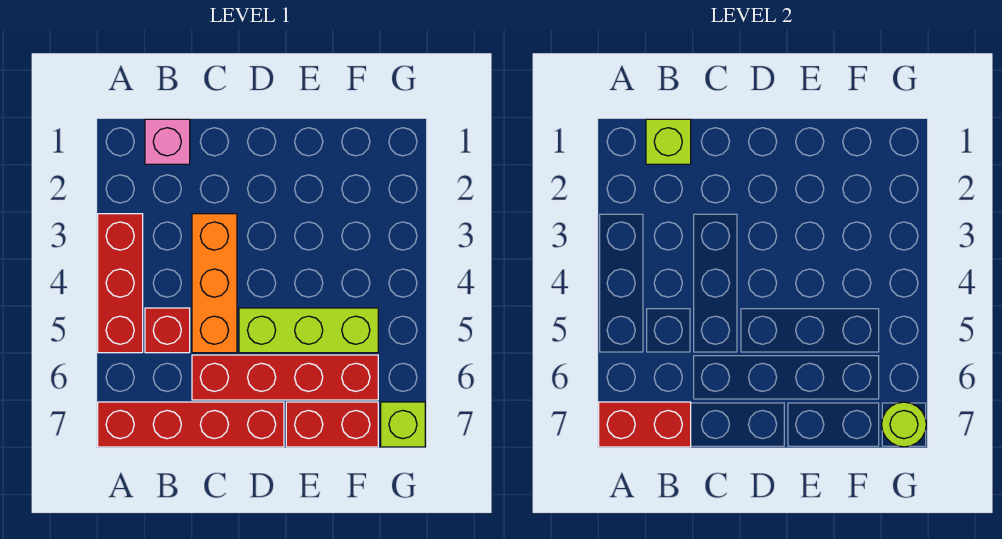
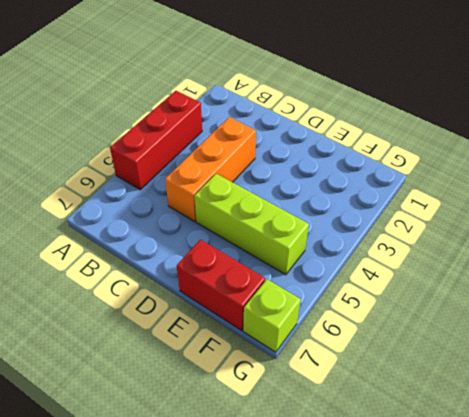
none -> red brick A7:D7 level 1
none -> pink brick B1 level 1
none -> red brick B5 level 1

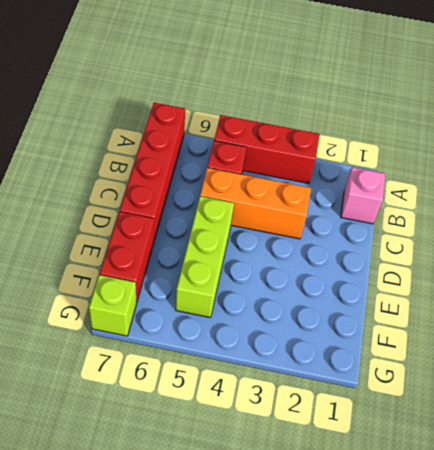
none -> red brick C6:F6 level 1
none -> red brick A7:B7 level 2
none -> lime brick B1 level 2

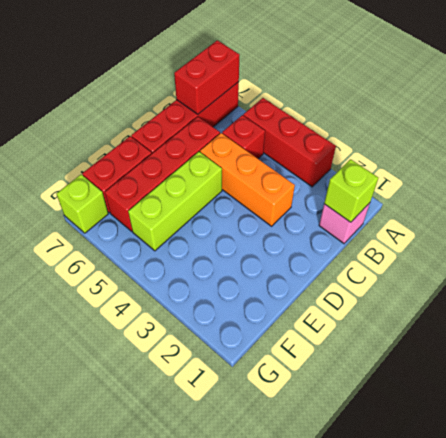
none -> lime round brick G7 level 2

